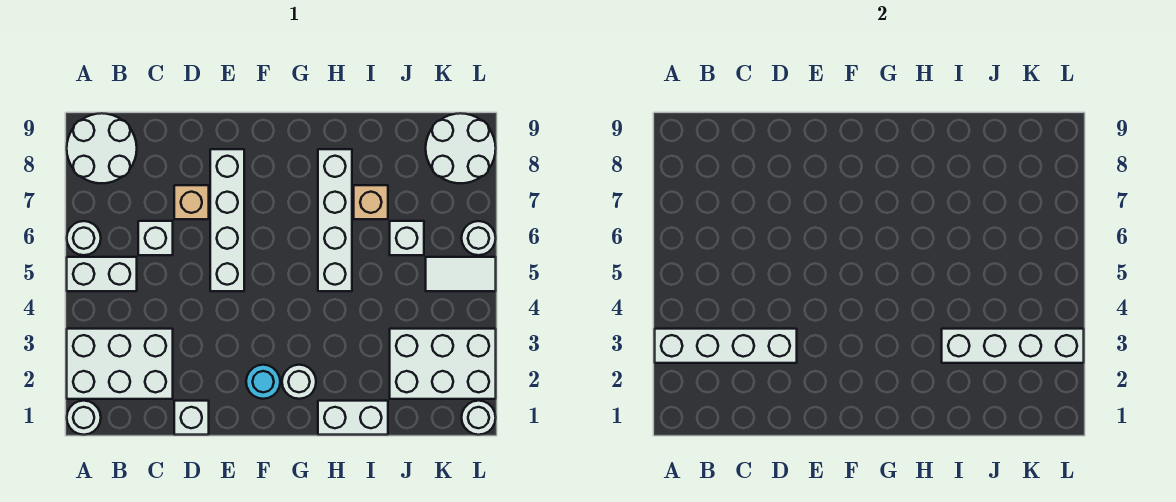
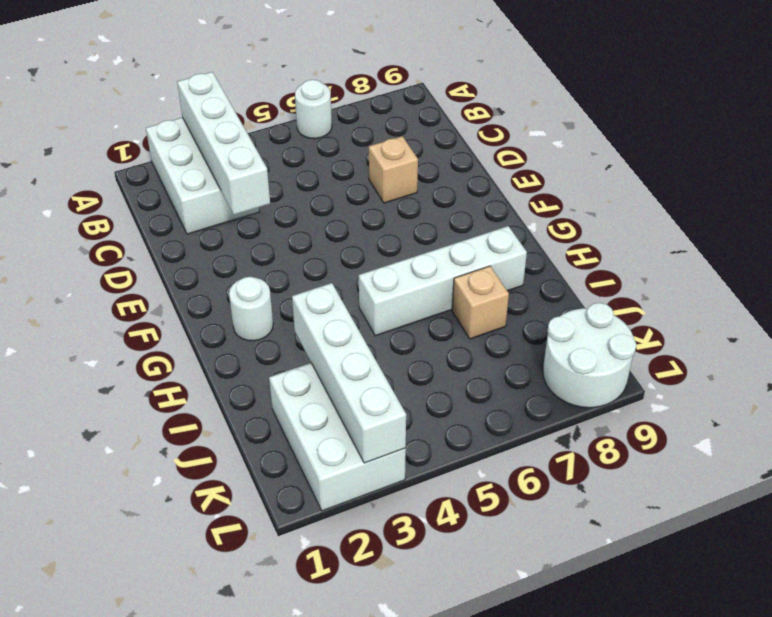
none -> white round brick A1 level 1
none -> white brick A5:B5 level 1
none -> white round brick A8:B9 level 1

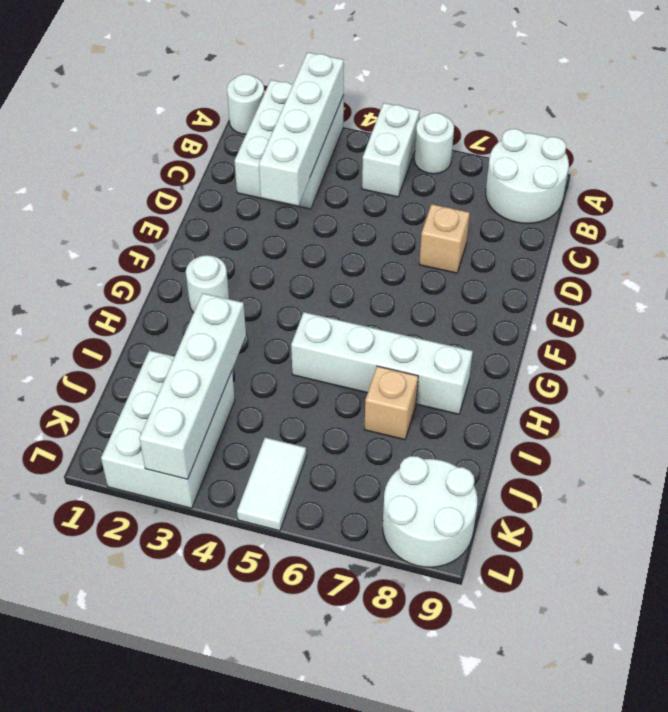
none -> white brick C6 level 1
none -> white brick D1 level 1
none -> white brick E5:E8 level 1

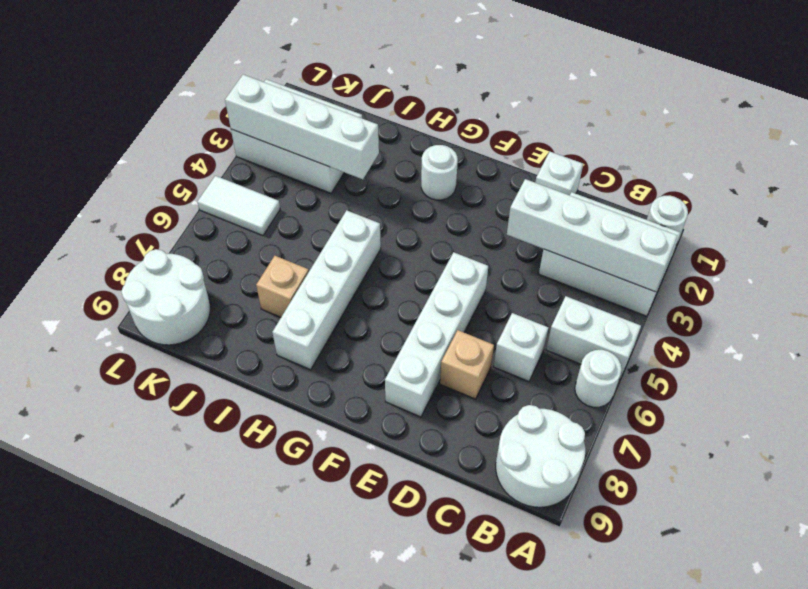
none -> cyan round brick F2 level 1
none -> white brick H1:I1 level 1
none -> white brick J6 level 1

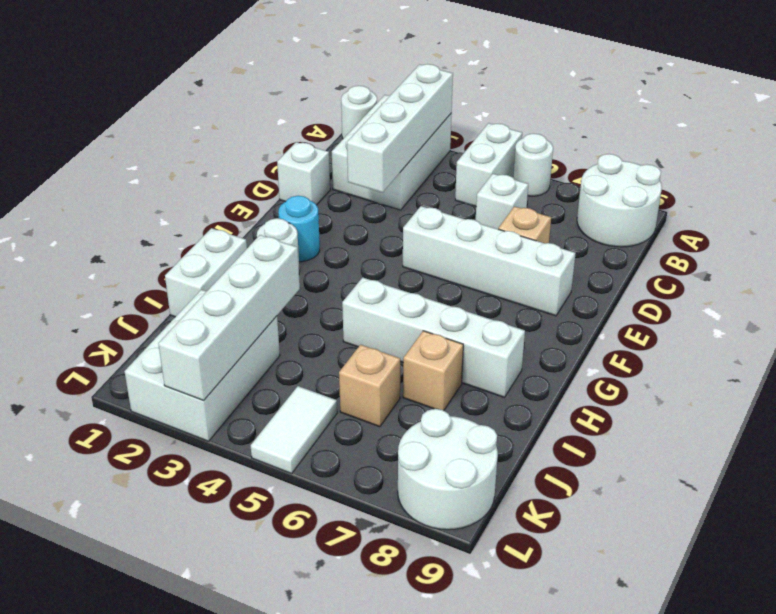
tan brick J6 level 1 -> white brick J6 level 1
none -> white round brick L1 level 1
none -> white round brick L6 level 1

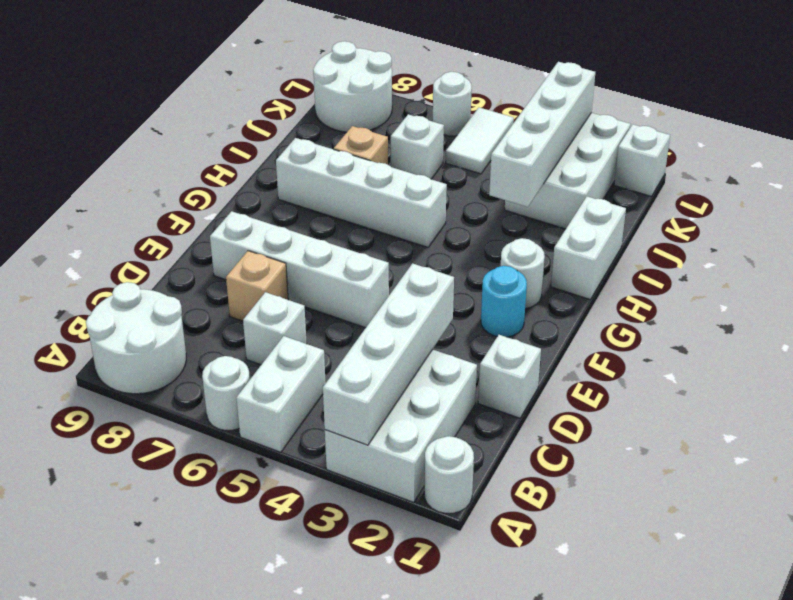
white brick L1 level 1 -> white round brick L1 level 1

